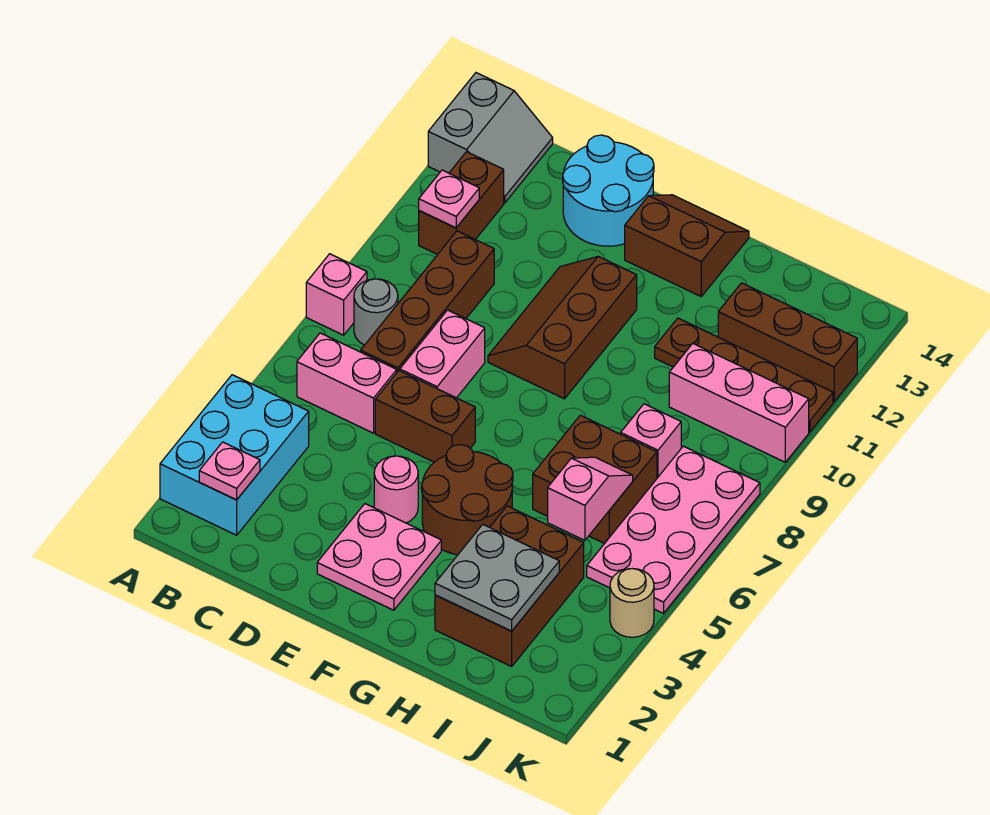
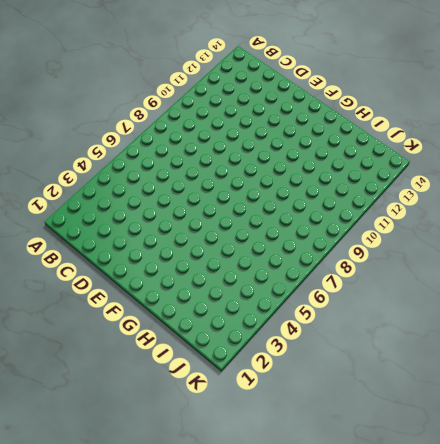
none -> cyan brick A2:B4 level 1
none -> pink brick A8 level 1
none -> grey slope A13:B14 level 1 top A

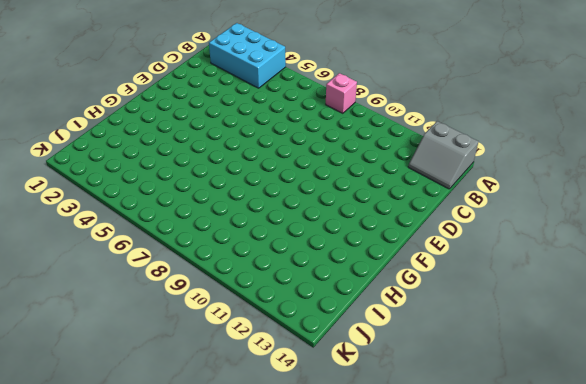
none -> pink brick B6:C6 level 1
none -> grey round brick B8 level 1
none -> brown brick B11:B12 level 1

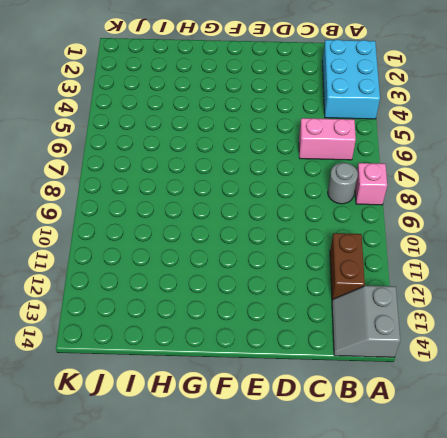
none -> brown brick C7:C10 level 1
none -> brown brick D6:E6 level 1
none -> pink brick D7:D8 level 1

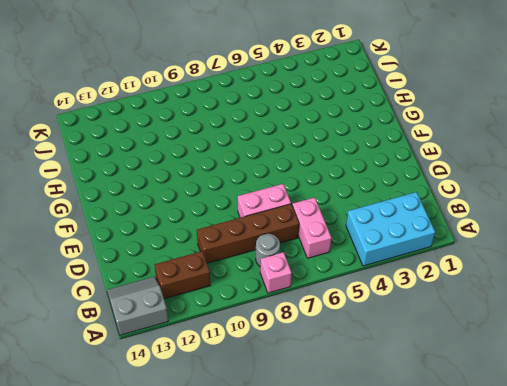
none -> brown brick D6:E6 level 1
none -> cyan round brick D13:E14 level 1
none -> pink plate E2:F3 level 1

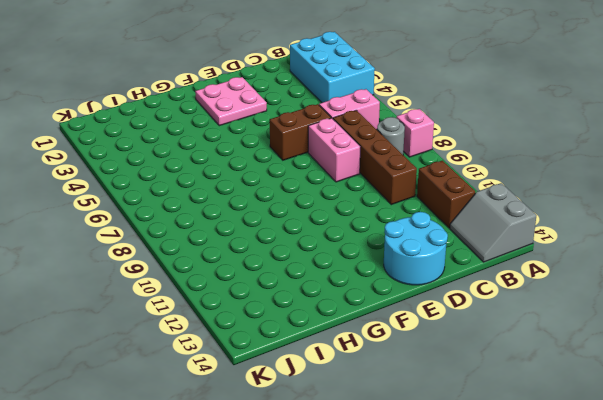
none -> pink round brick E4 level 1
none -> brown slope E9:F11 level 1 top F
none -> brown round brick F4:G5 level 1

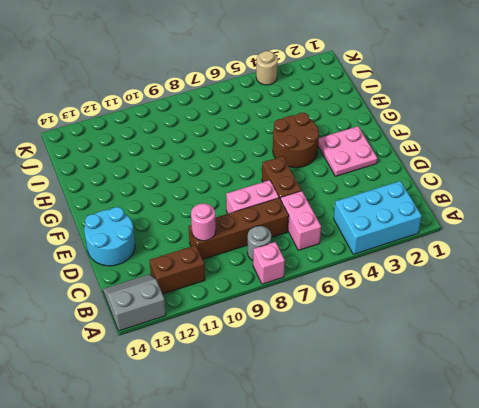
pink round brick C10 level 2 -> pink round brick E4 level 1
none -> brown slope E9:F11 level 1 top F
none -> brown slope F13:G14 level 1 top 13
none -> brown brick H2:I4 level 1

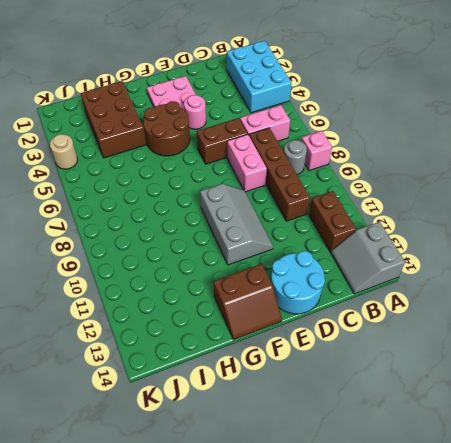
grey slope E9:F11 level 1 top F -> brown slope E9:F11 level 1 top F
none -> brown brick H6:I7 level 1
none -> brown plate H11:K11 level 1
none -> pink brick I8 level 1

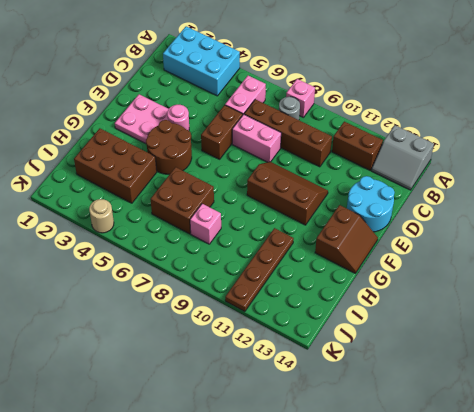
none -> pink brick I10:K10 level 1
none -> brown brick I12:K12 level 1
none -> pink plate J5:K8 level 1

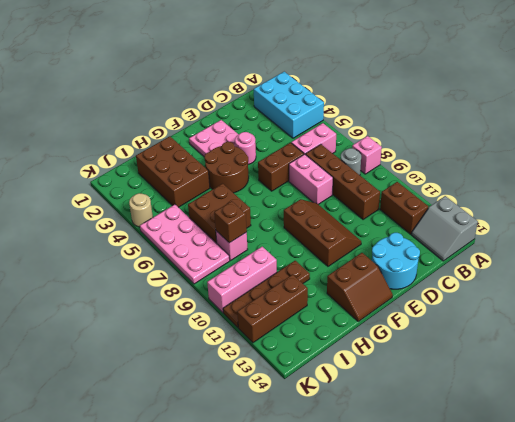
brown brick I8 level 2 -> none
none -> pink plate B2 level 2
none -> pink plate B11 level 2
none -> grey plate H2:I3 level 2

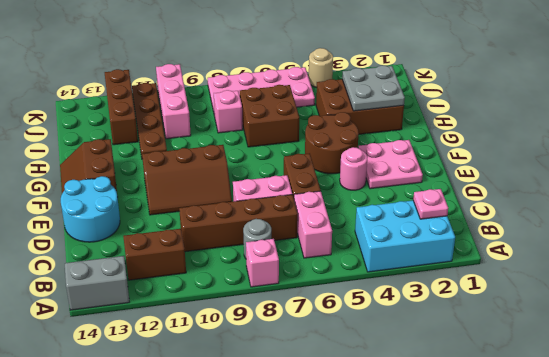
none -> pink plate B11 level 2
none -> pink slope I5:I6 level 2 top 5

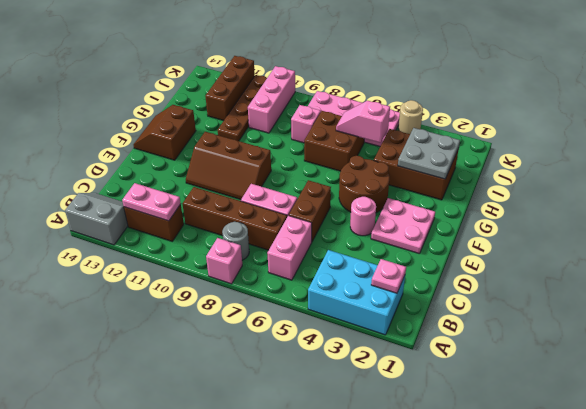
pink plate B11:B12 level 2 -> pink plate B11 level 2
none -> cyan round brick D13:E14 level 1

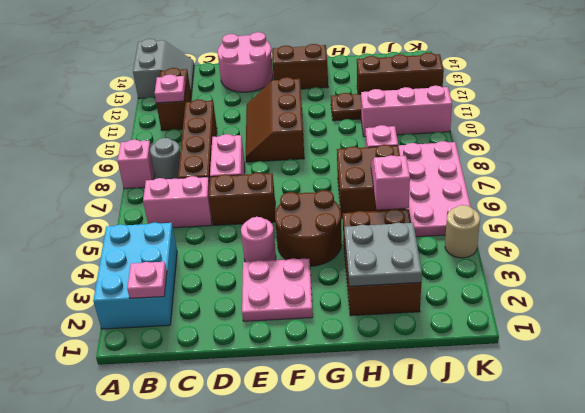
pink round brick D13:E14 level 1 -> cyan round brick D13:E14 level 1

